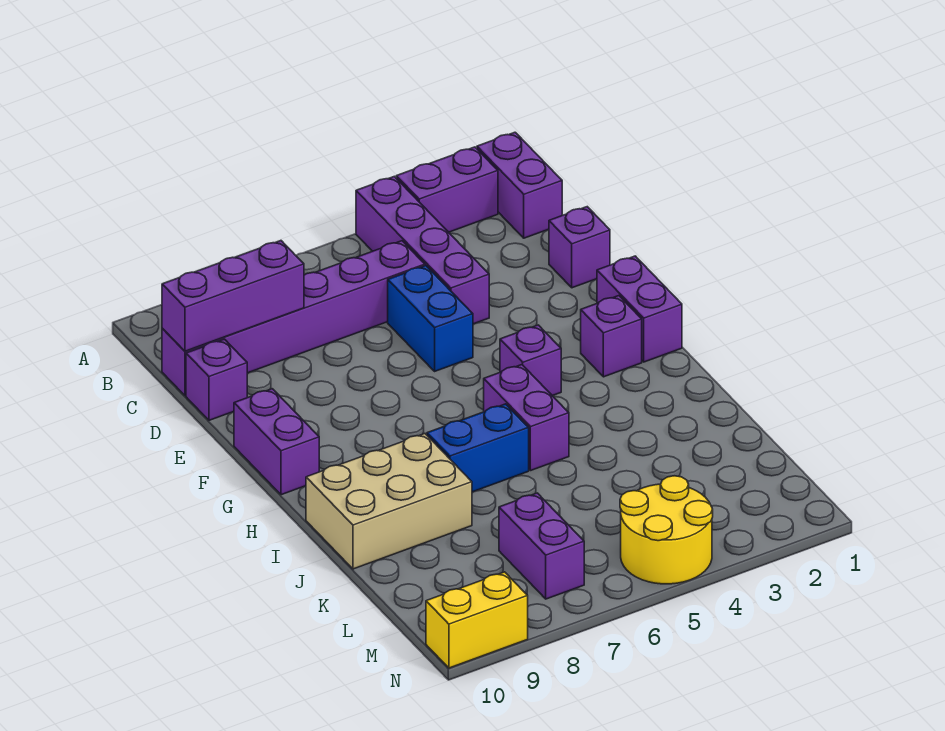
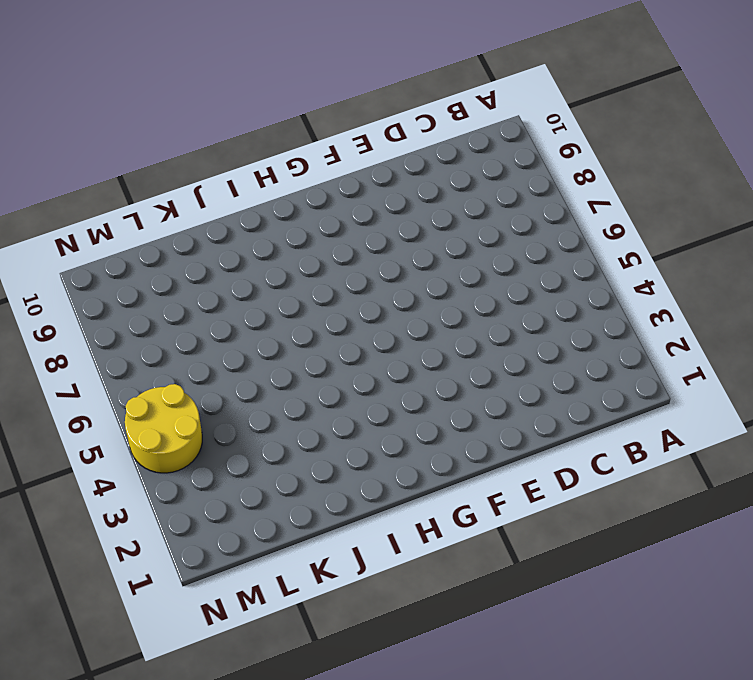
none -> purple brick A1:B1 level 1
none -> purple brick A2:A3 level 1
none -> purple brick A4:D4 level 1

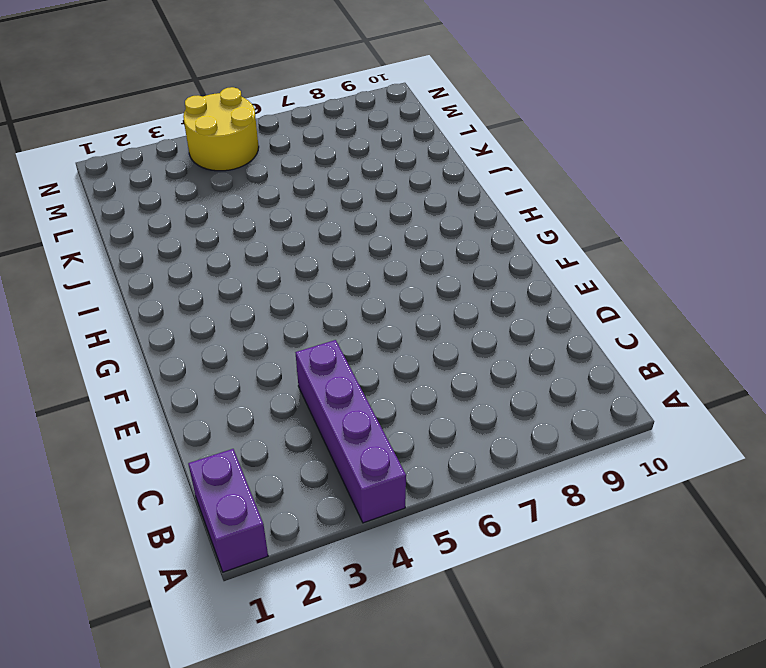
none -> purple brick A2:A3 level 1
none -> purple brick C5:C10 level 1
none -> purple brick D1 level 1

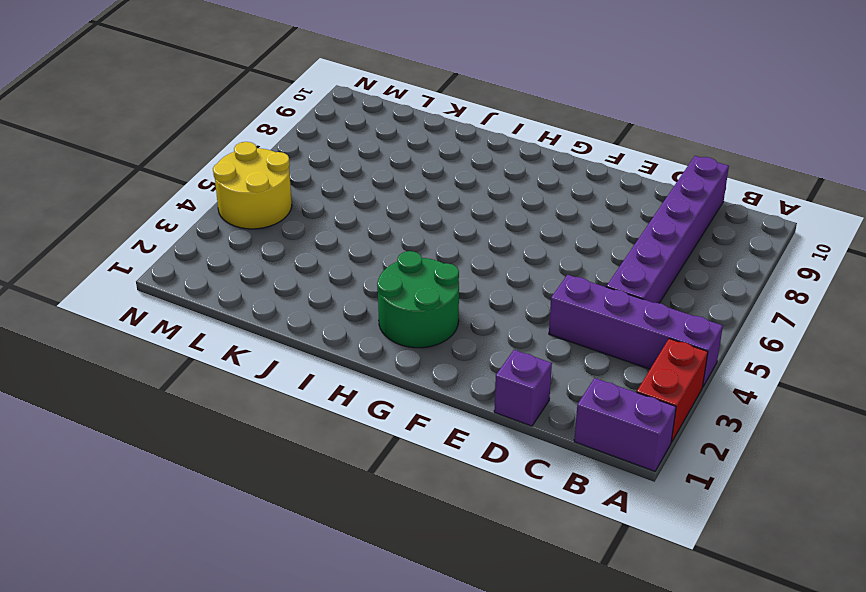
red brick A2:A3 level 1 -> purple brick A2:A3 level 1
green round brick G2:H3 level 1 -> purple brick G2 level 1
none -> blue brick D5:E5 level 1
none -> purple brick D10 level 1
none -> purple brick F1:G1 level 1

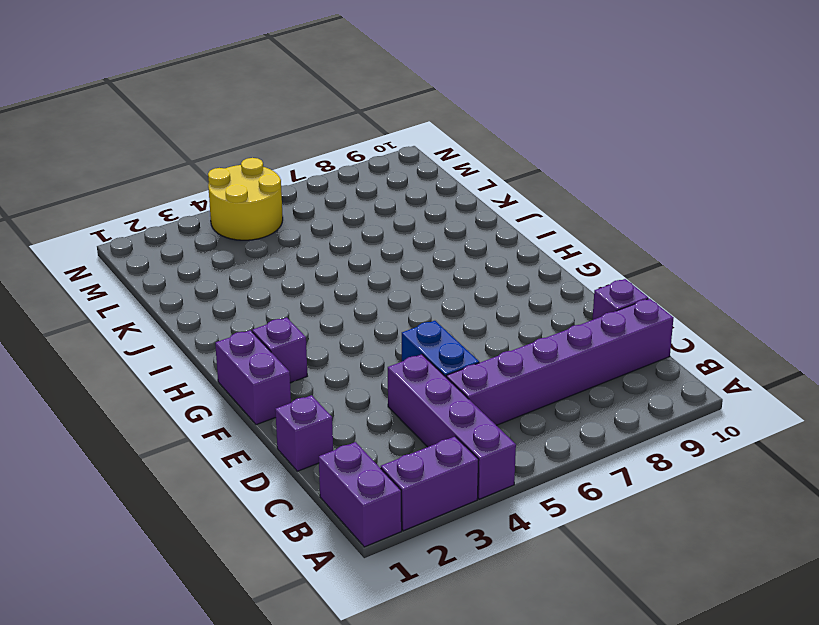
none -> purple brick F10:G10 level 1
none -> purple brick G4 level 1
none -> purple brick H5:I5 level 1

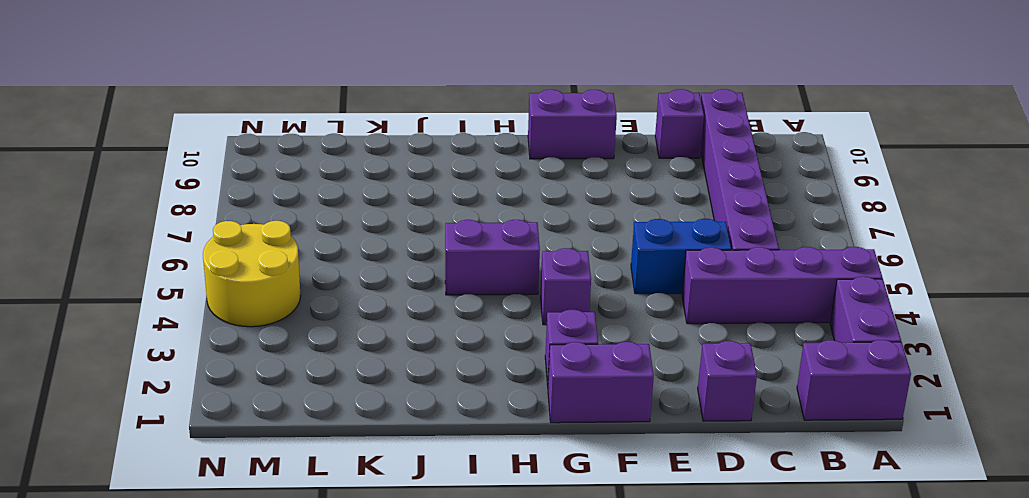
none -> blue brick I6:I7 level 1
none -> tan brick I8:J10 level 1
none -> purple brick L7:M7 level 1

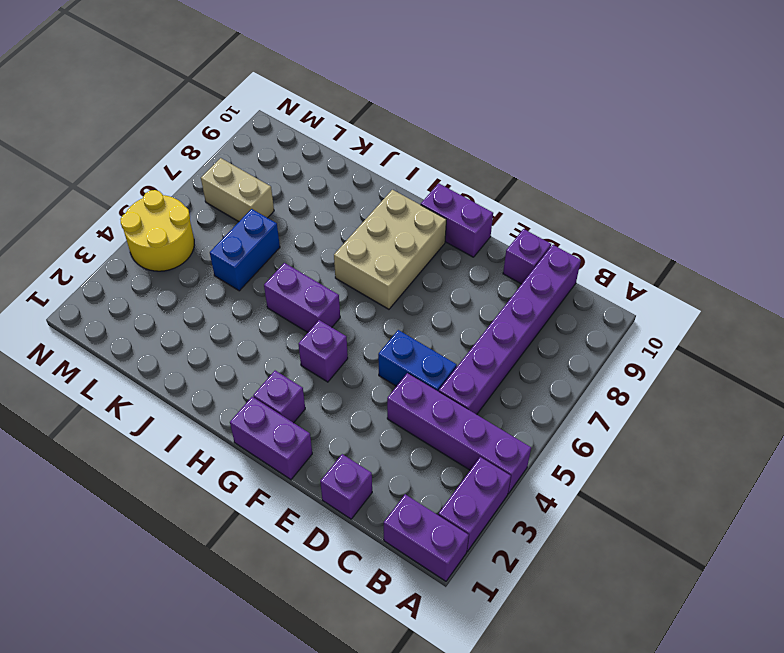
tan brick G7:H9 level 1 -> tan brick I8:J10 level 1
blue brick K5:K6 level 1 -> blue brick I6:I7 level 1
tan brick L7:M7 level 1 -> purple brick L7:M7 level 1
none -> yellow brick N9:N10 level 1
none -> purple brick C8:C10 level 2

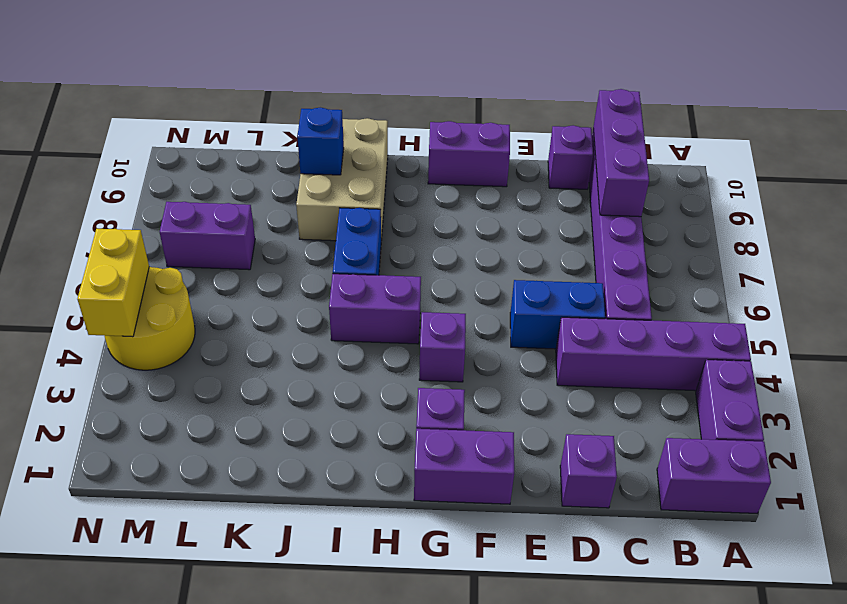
blue brick J9 level 2 -> none
yellow brick N4:N5 level 2 -> yellow brick N9:N10 level 1

